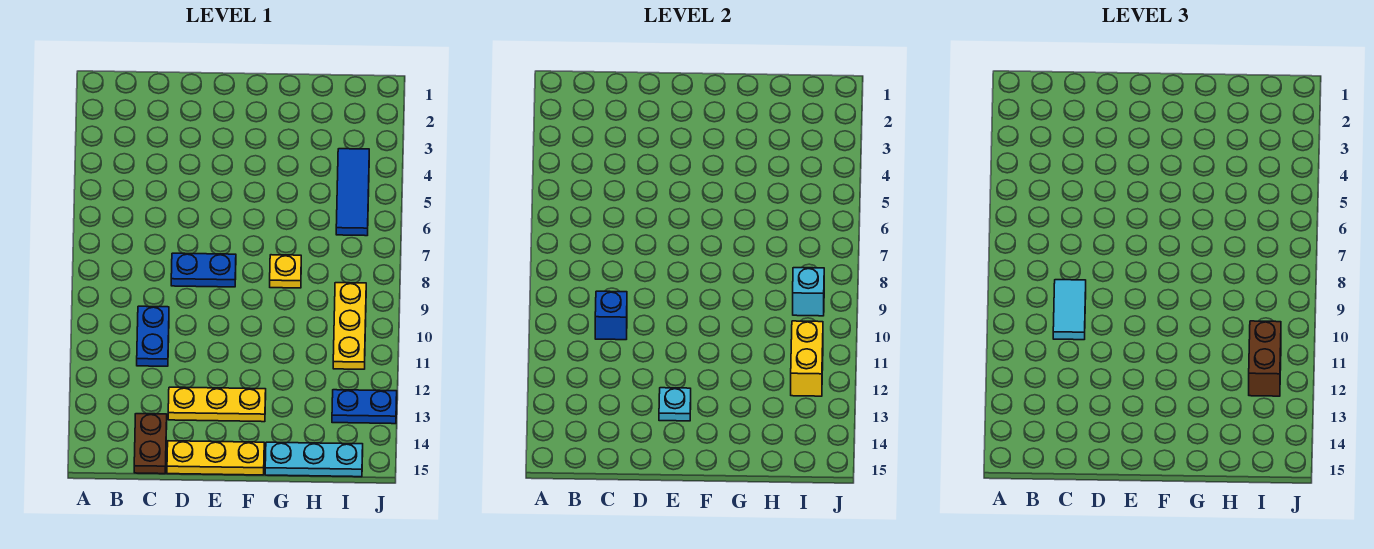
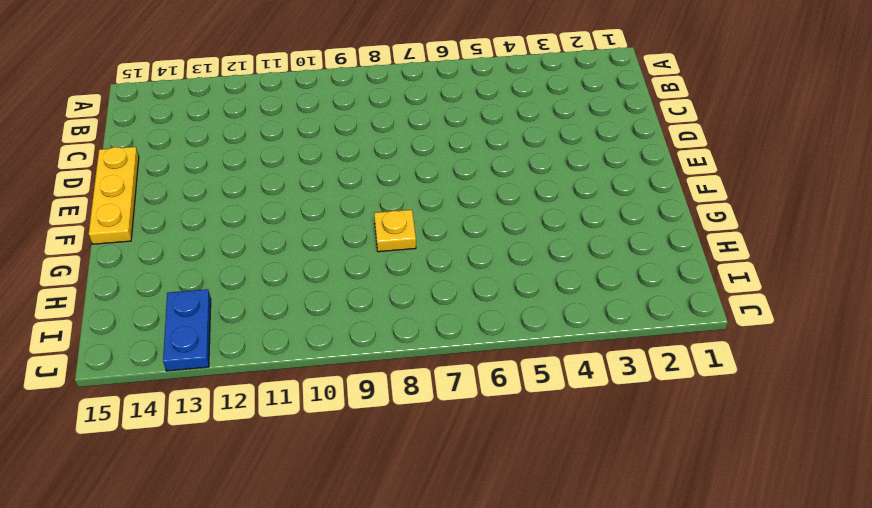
none -> blue plate C10:C11 level 1
none -> brown plate C14:C15 level 1
none -> blue plate D8:E8 level 1

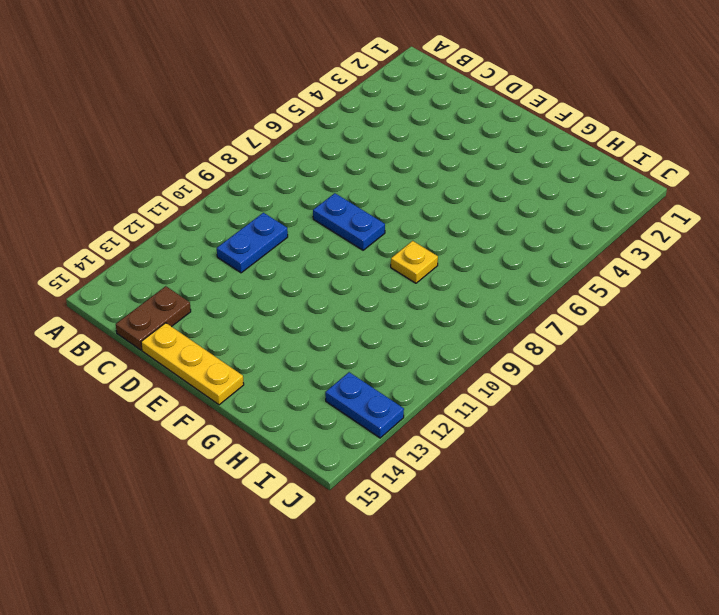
none -> yellow plate D13:F13 level 1
none -> cyan plate G15:I15 level 1
none -> blue tile I4:I6 level 1

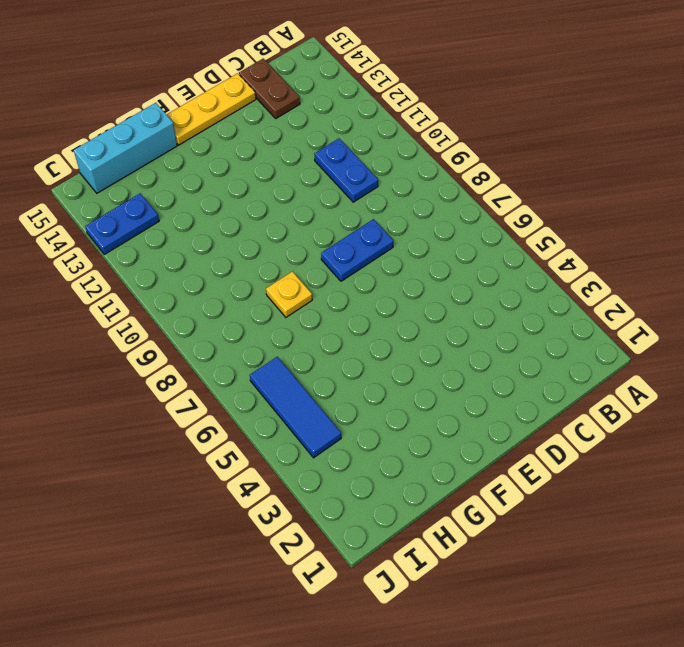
cyan brick G15:I15 level 1 -> cyan plate G15:I15 level 1
none -> yellow plate D13:F13 level 1
none -> yellow plate I9:I11 level 1
none -> blue brick C10 level 2

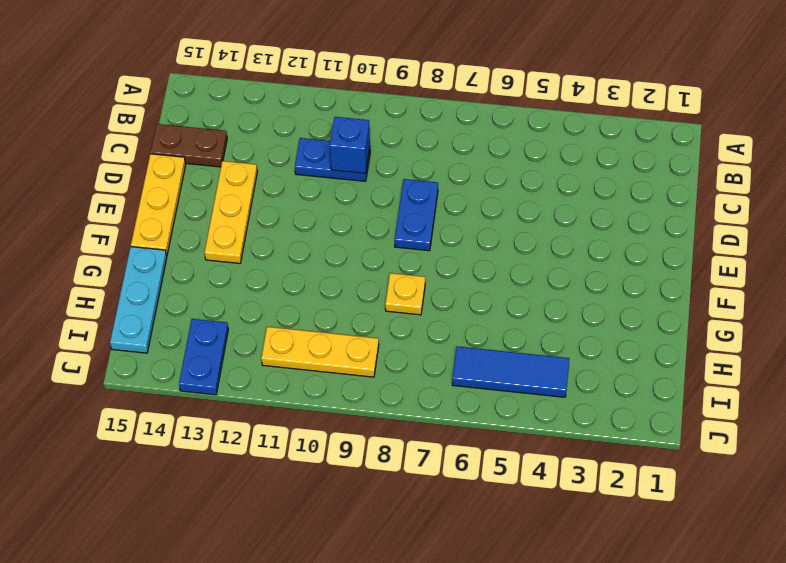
none -> cyan plate E13 level 2
none -> cyan brick I9 level 2
none -> yellow brick I11:I12 level 2

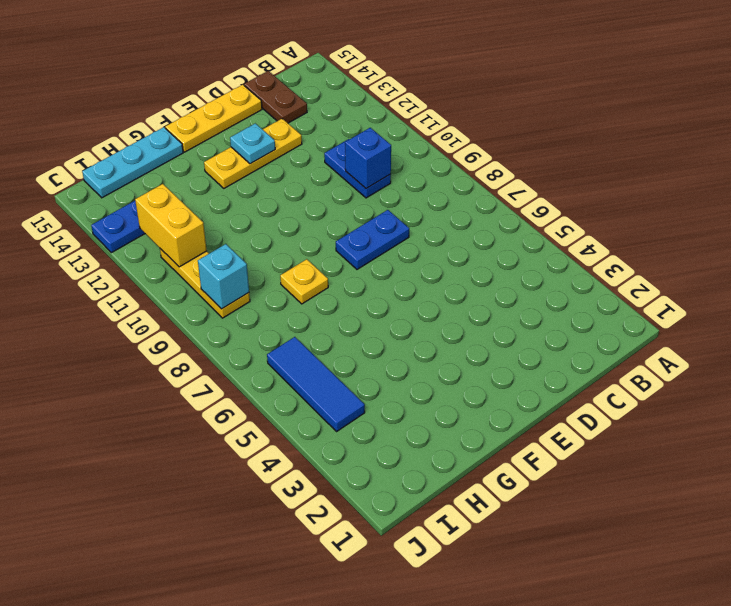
none -> cyan tile C9:C10 level 3
none -> brown brick I11:I12 level 3

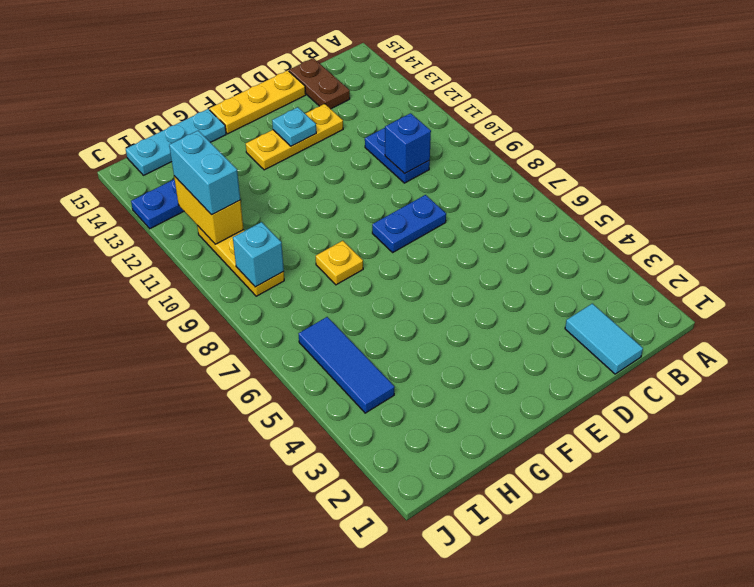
cyan tile C1:C2 level 1 -> cyan tile C9:C10 level 3
cyan brick I11:I12 level 3 -> brown brick I11:I12 level 3

